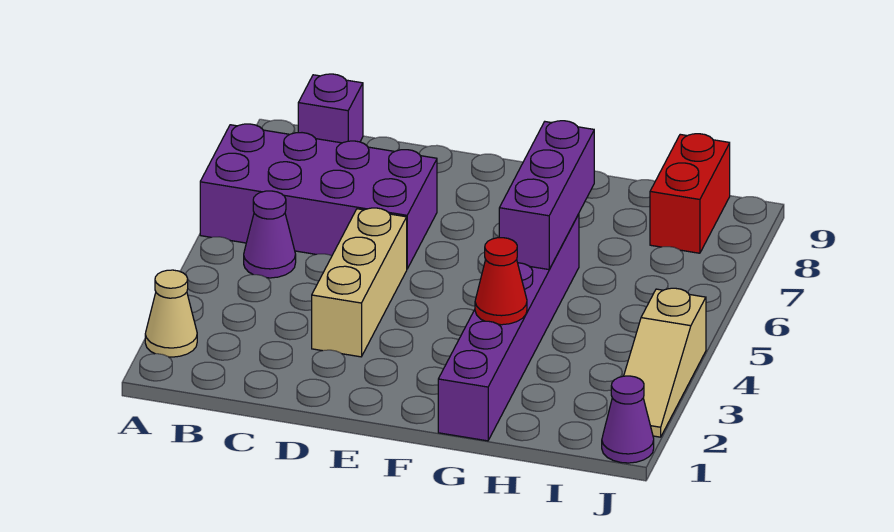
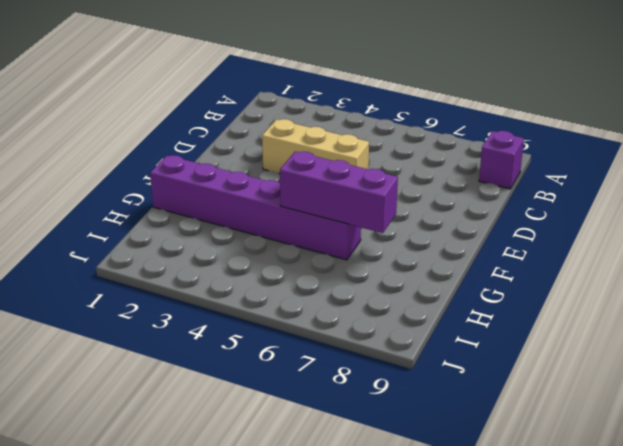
none -> tan cone A2 level 1
none -> purple brick A6:D7 level 1

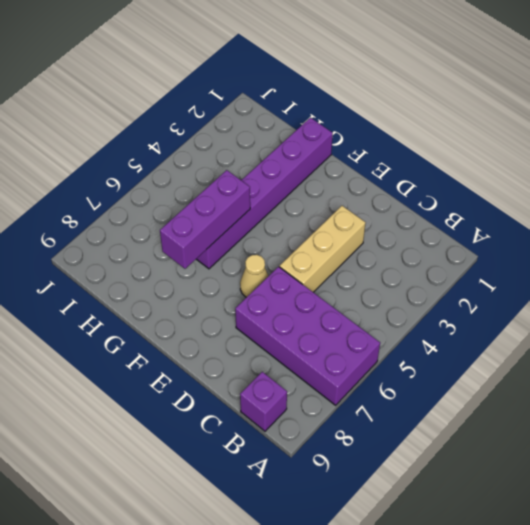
tan cone E6 level 1 -> tan cone A2 level 1
none -> purple cone B5 level 1
none -> red brick I8:I9 level 1

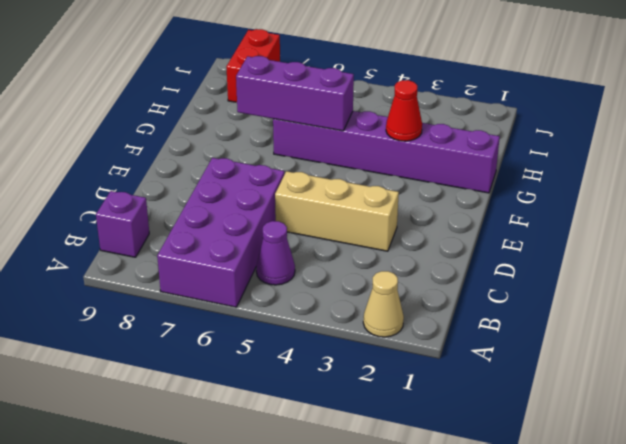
red brick I8:J8 level 1 -> red brick I8:I9 level 1
none -> purple cone J1 level 1
none -> tan slope J2:J4 level 1 top 4

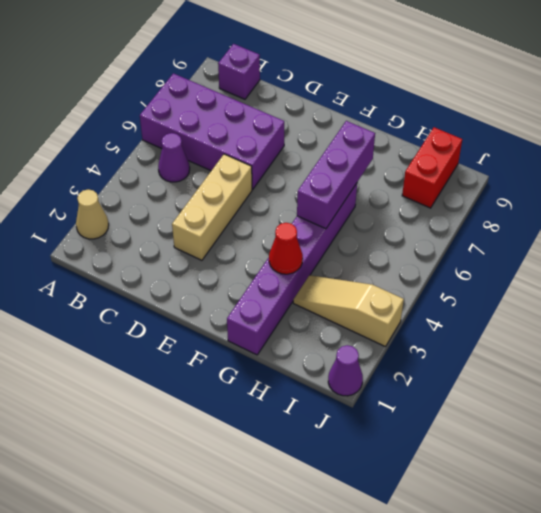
tan slope H3:J3 level 1 top J -> tan slope J2:J4 level 1 top 4

